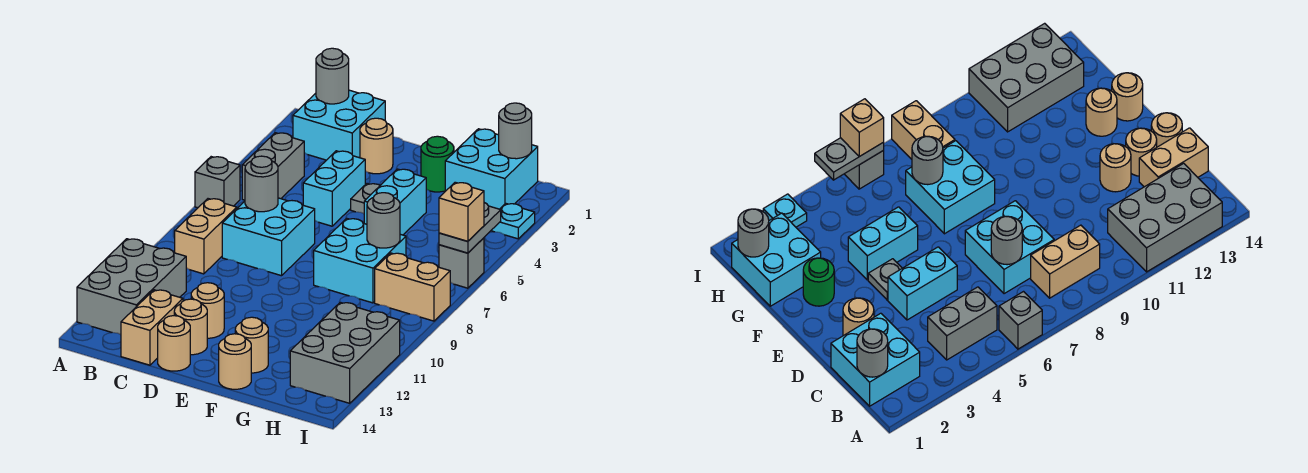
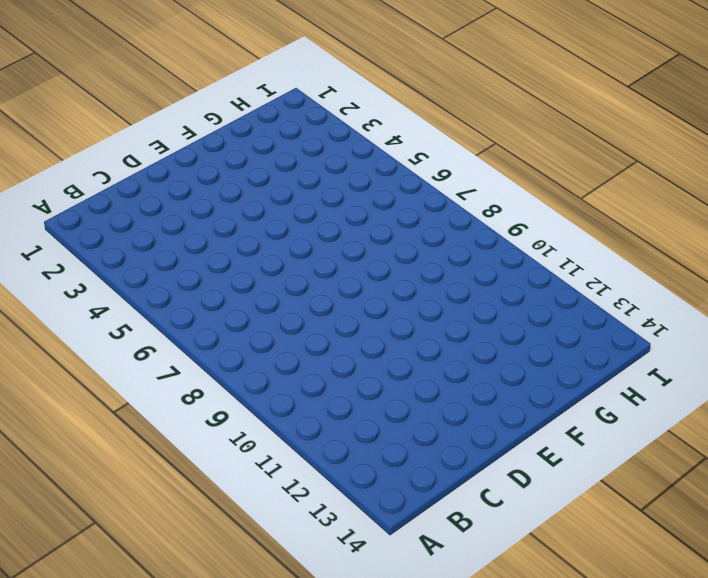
none -> grey brick A6 level 1
none -> grey brick A11:B13 level 1
none -> cyan brick B1:C2 level 1

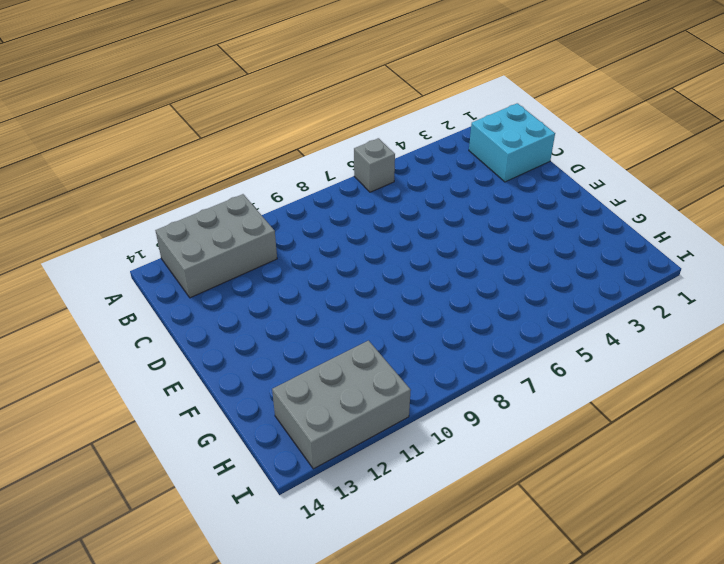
none -> grey brick B4:B5 level 1
none -> tan brick B8:B9 level 1
none -> cyan brick C7:D8 level 1

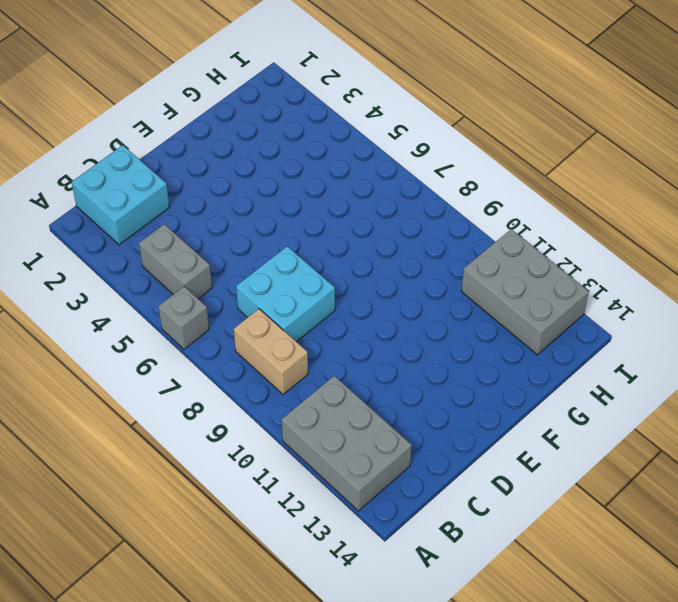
none -> tan brick C13:C14 level 1
none -> tan round brick D2 level 1
none -> cyan brick D4:D5 level 1

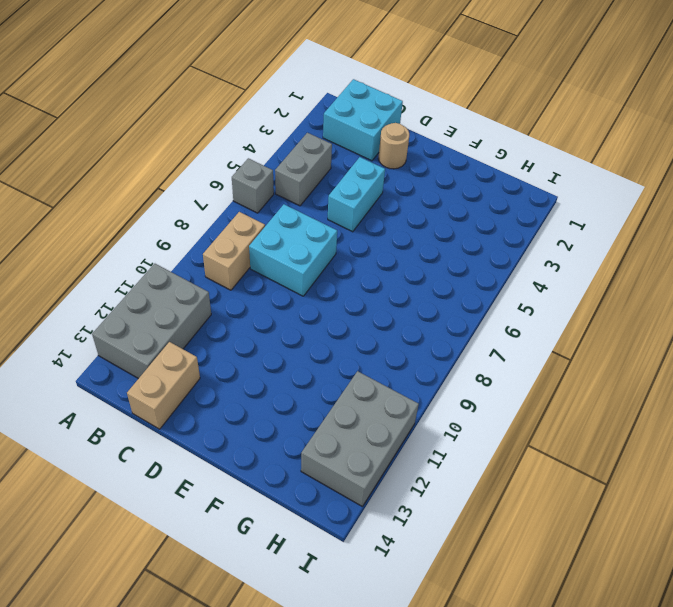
none -> tan round brick D12 level 1
none -> tan round brick D13 level 1
none -> tan round brick D14 level 1

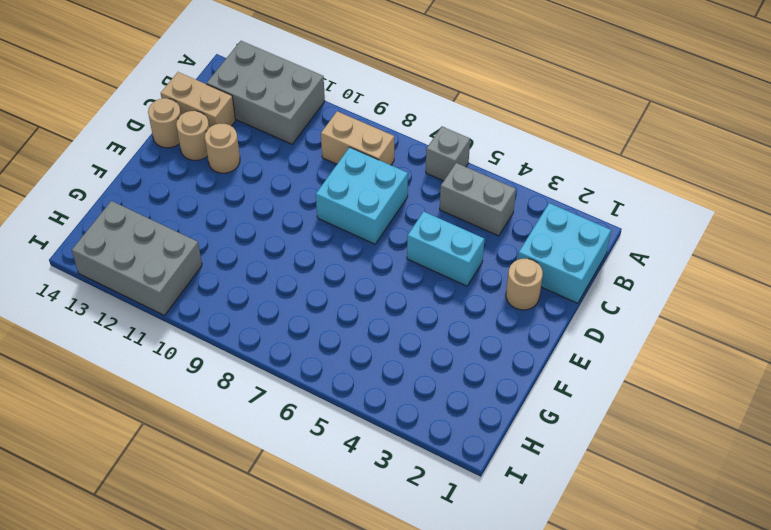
none -> grey plate E4 level 1
none -> green round brick F2 level 1
none -> cyan brick F4:F5 level 1

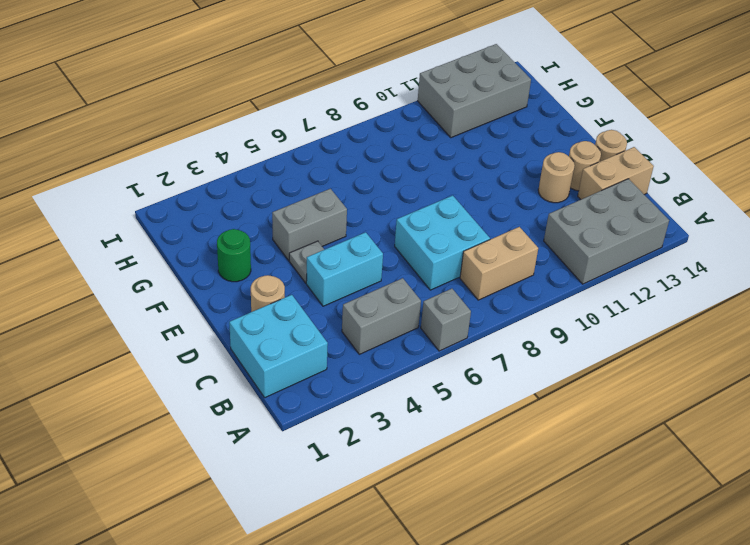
grey brick F4:F5 level 1 -> cyan brick F4:F5 level 1
none -> cyan brick F7:G8 level 1
none -> tan round brick F13 level 1
none -> tan round brick F14 level 1

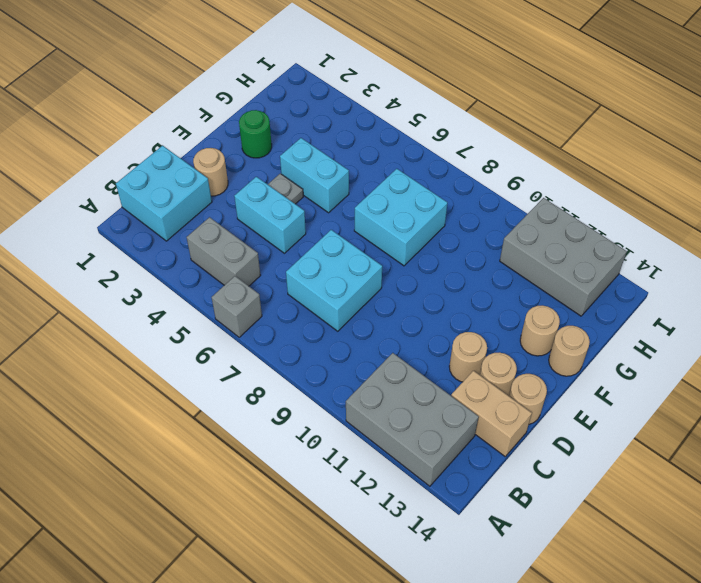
none -> tan brick B8:B9 level 1
none -> cyan brick G1:H2 level 1
none -> tan brick H8:I8 level 1

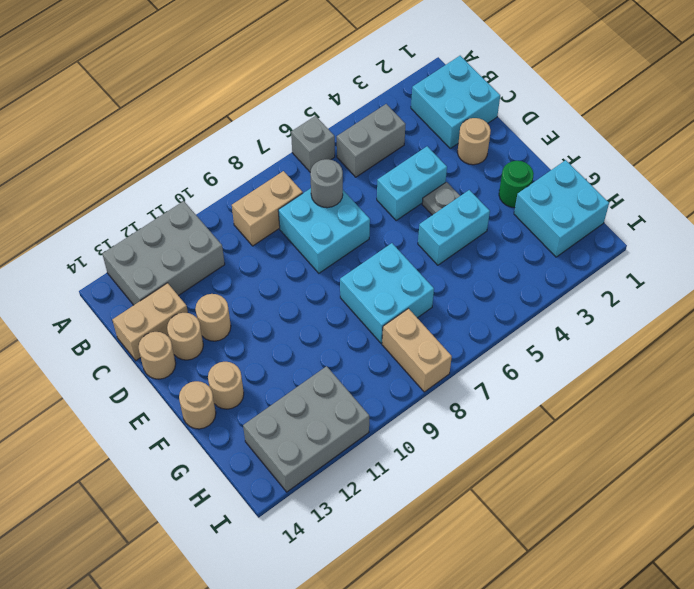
none -> cyan plate I3 level 1
none -> grey brick I6 level 1
none -> grey round brick B1 level 2

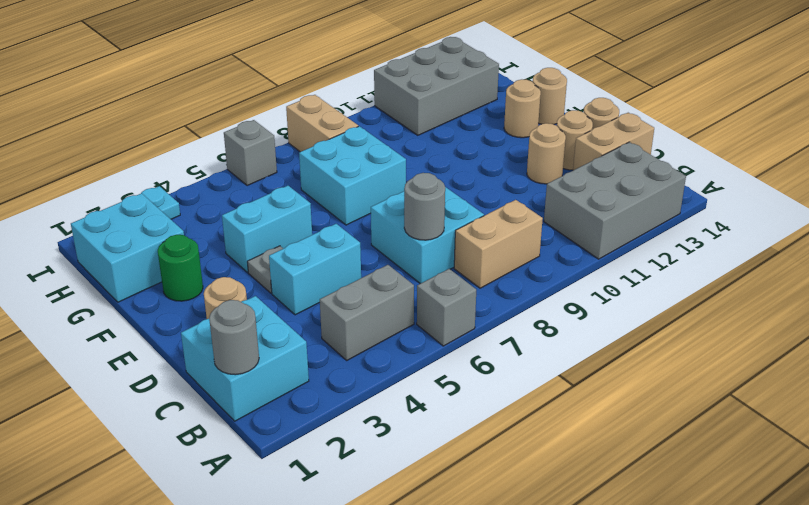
none -> grey round brick G7 level 2
none -> grey round brick H1 level 2
none -> grey plate I5:I6 level 2

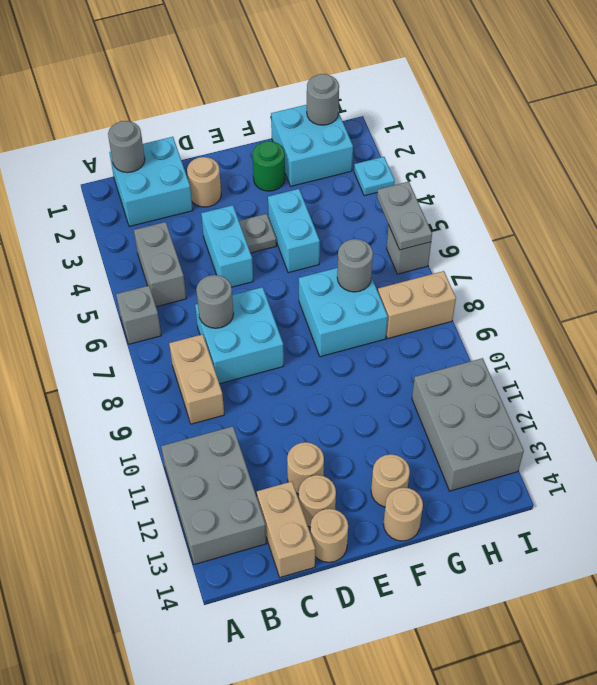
none -> tan brick I6 level 3

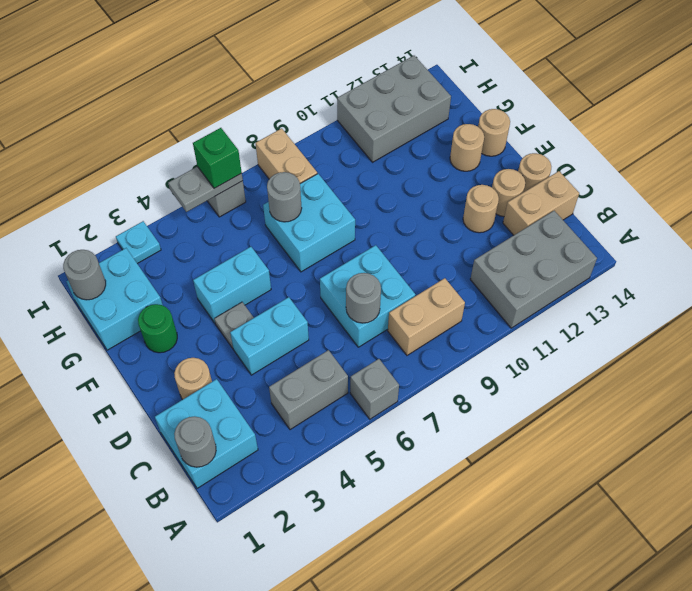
green brick I6 level 3 -> tan brick I6 level 3

